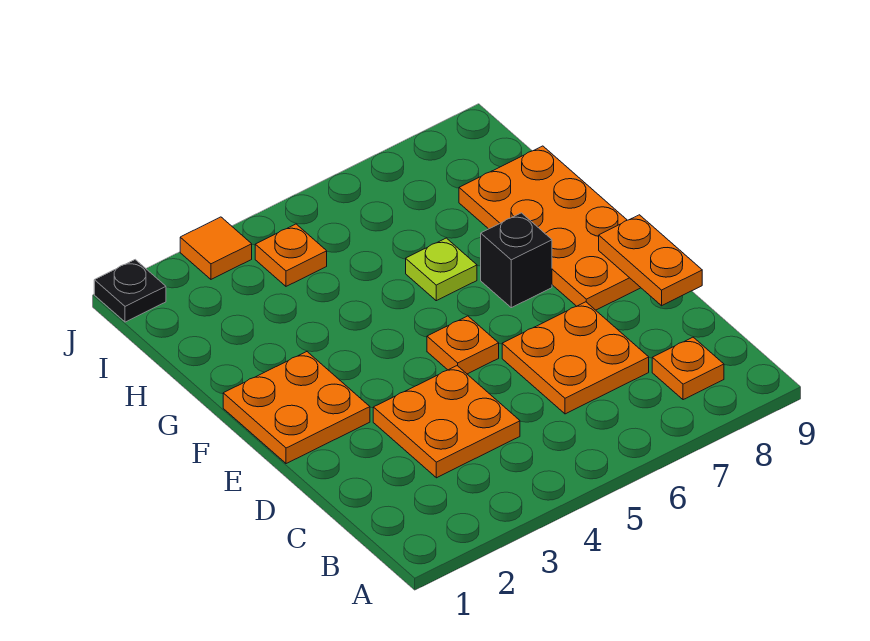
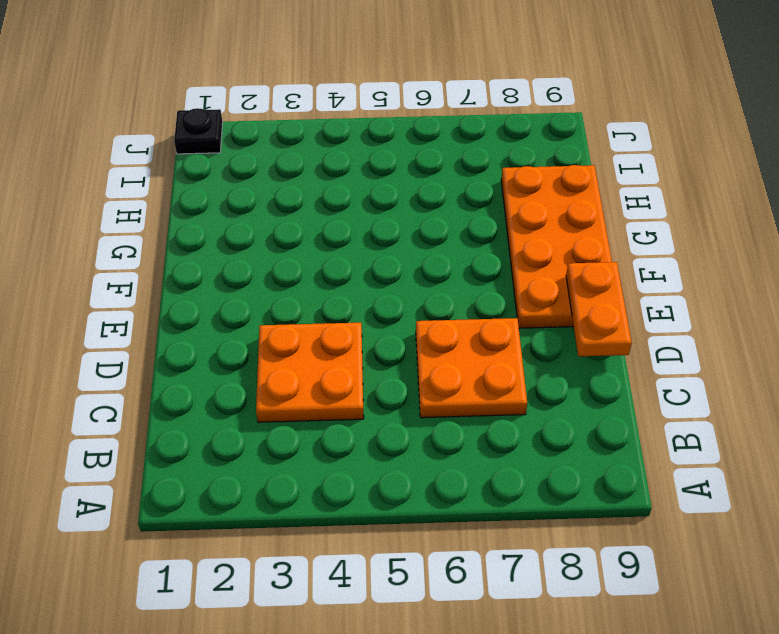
none -> orange plate B8 level 1
none -> orange plate E1:F2 level 1
none -> orange plate E5 level 1

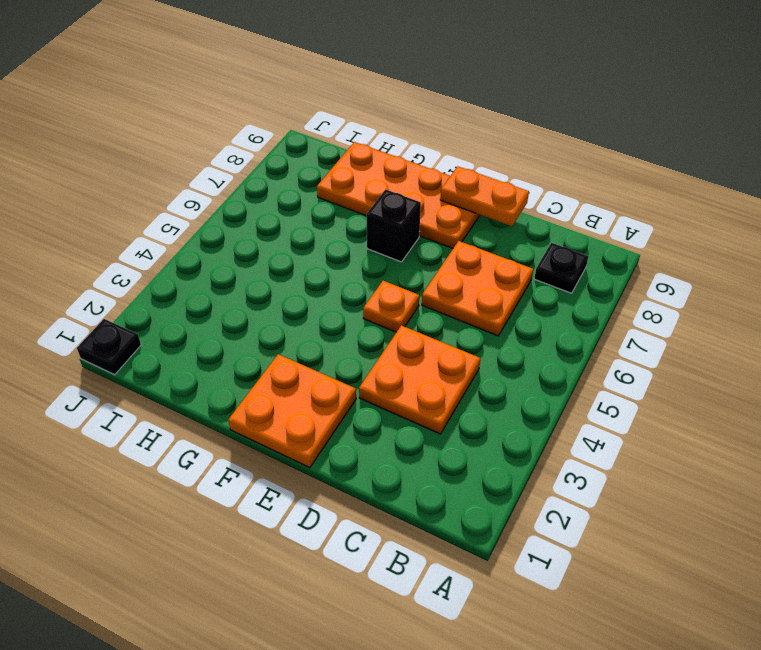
black plate B8 level 1 -> orange plate B8 level 1
none -> lime plate G6 level 1
none -> orange plate I4 level 1
none -> orange tile J3 level 1

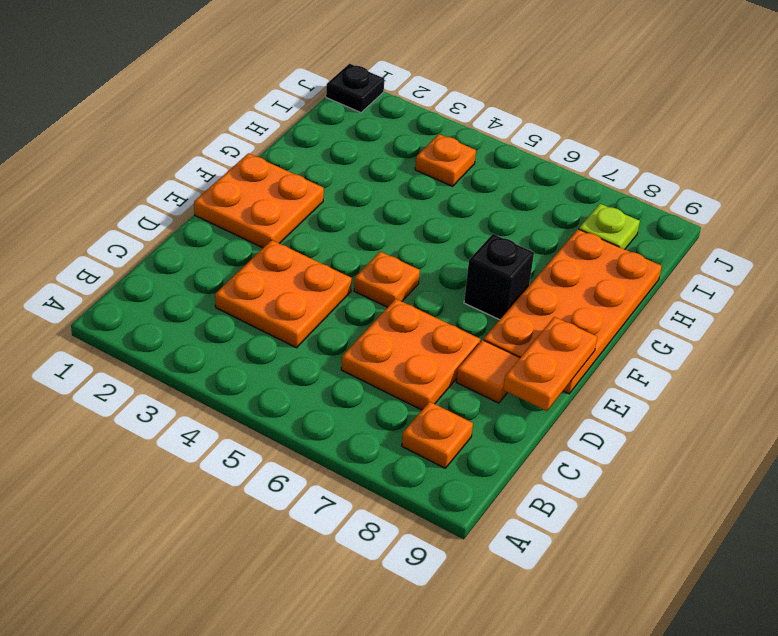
orange tile D8 level 1 -> orange tile J3 level 1
lime plate I8 level 1 -> lime plate G6 level 1

